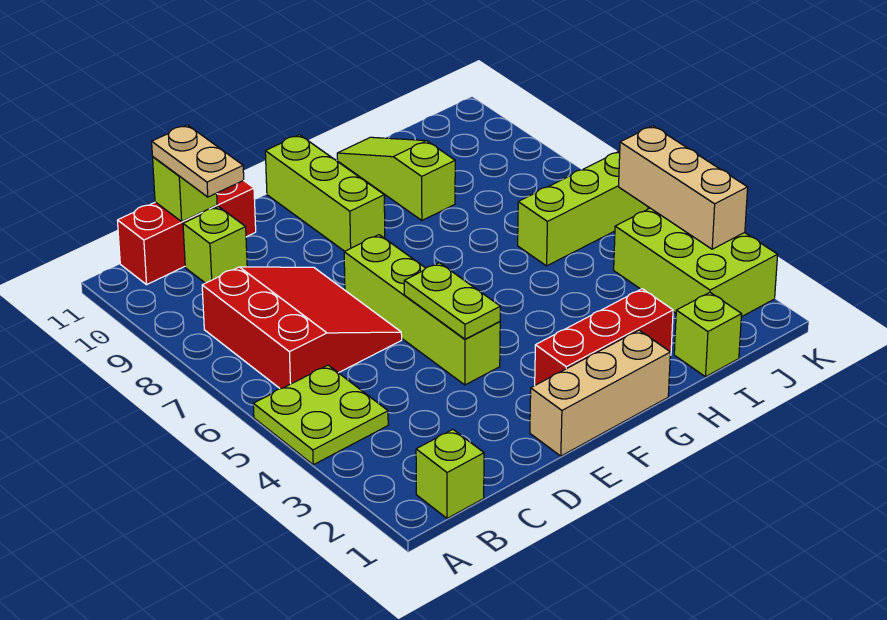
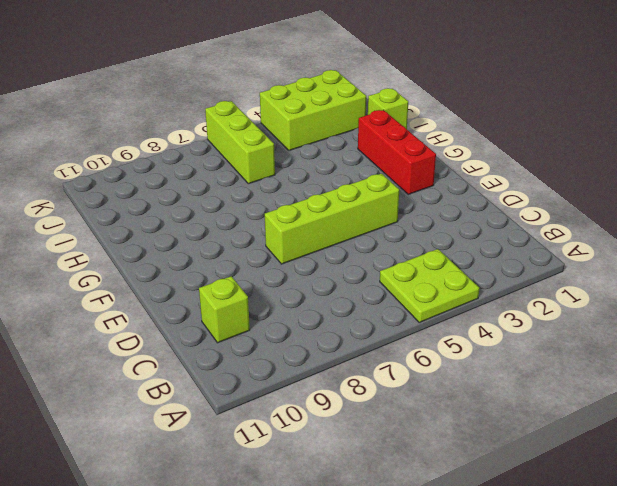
none -> lime brick B1 level 1
none -> red slope B6:D8 level 1 top B
none -> red brick B11:D11 level 1

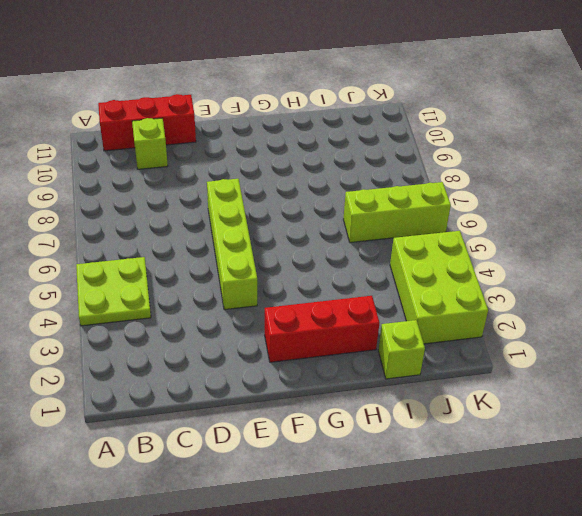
none -> lime brick B1 level 1
none -> red slope B6:D8 level 1 top B
none -> tan brick E1:G1 level 1

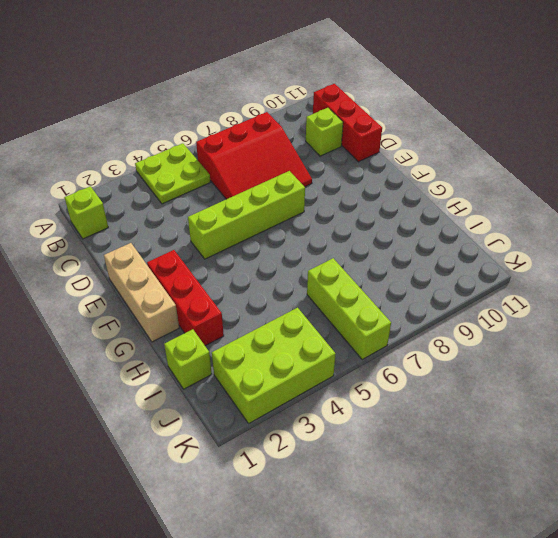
none -> lime brick F9:F11 level 1
none -> lime slope H9:H11 level 1 top 9
none -> lime brick C11 level 2

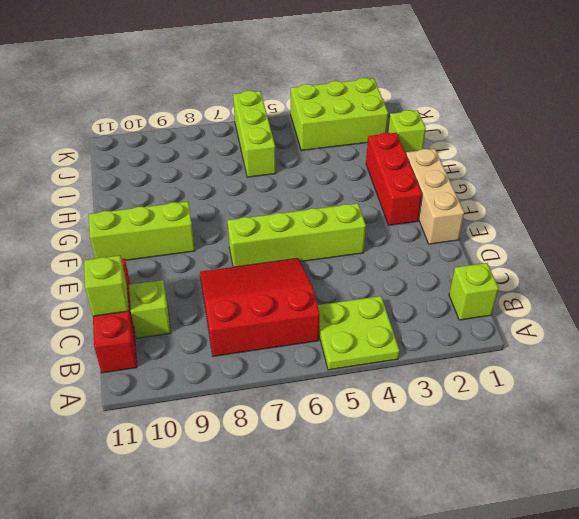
none -> lime slope H9:H11 level 1 top 9
none -> lime plate E4:E5 level 2
none -> tan brick K3:K5 level 2

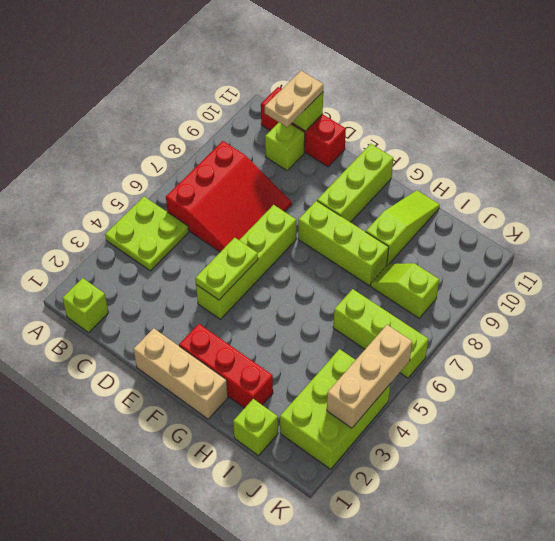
lime brick F8:H8 level 1 -> none
lime slope I8:J8 level 1 top J -> none

